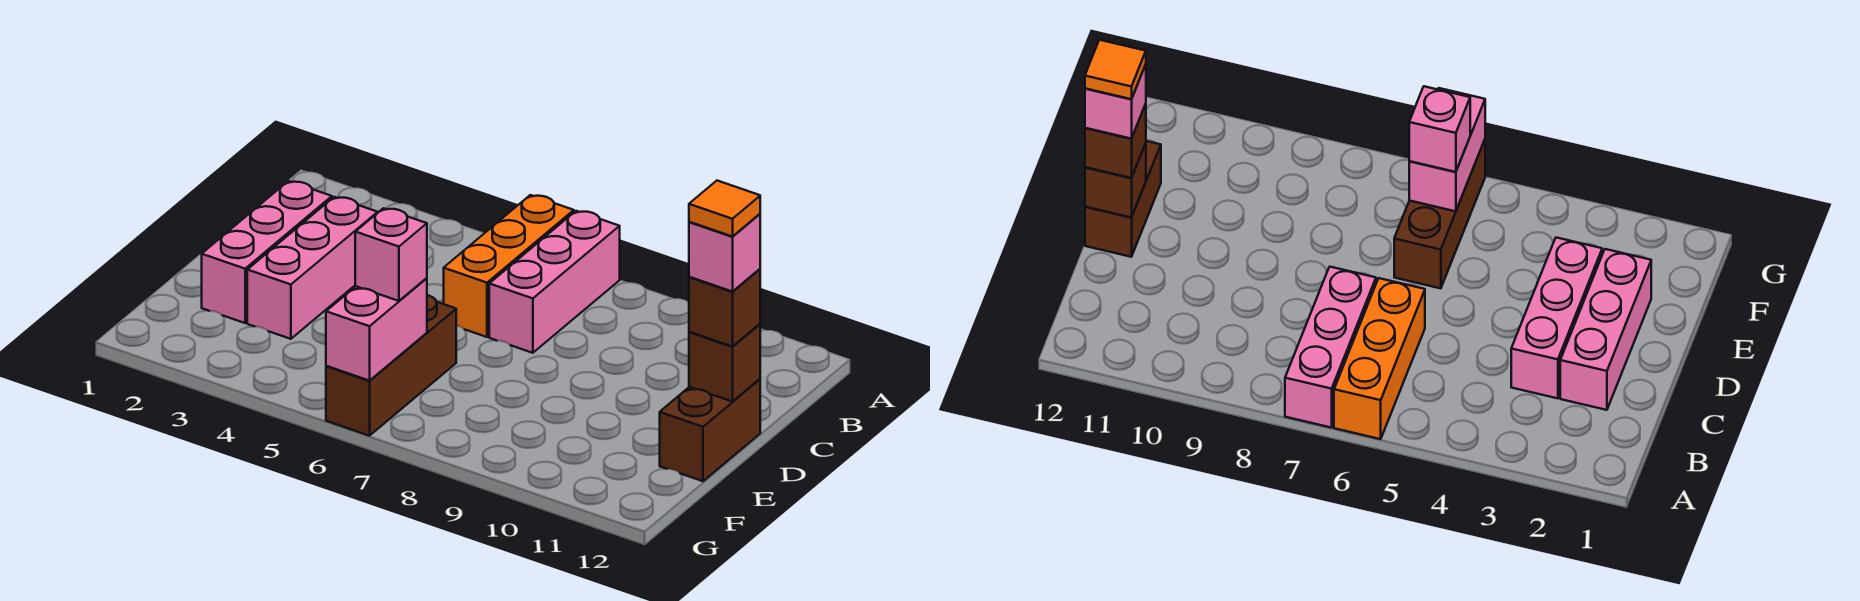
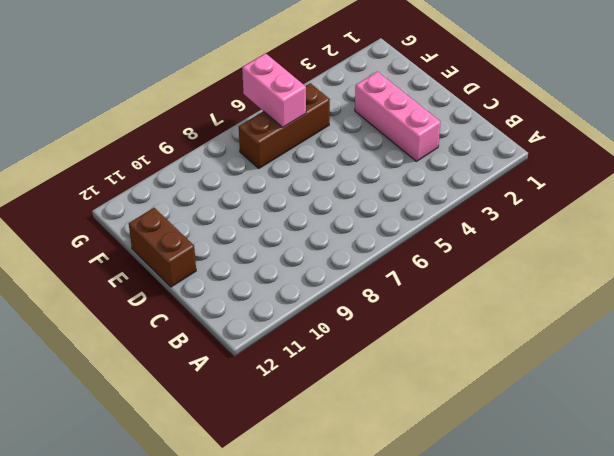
brown brick F5:F7 level 1 -> brown brick E6:G6 level 1
none -> orange brick A6:C6 level 1
none -> pink brick A7:C7 level 1
none -> pink brick C2:E2 level 1

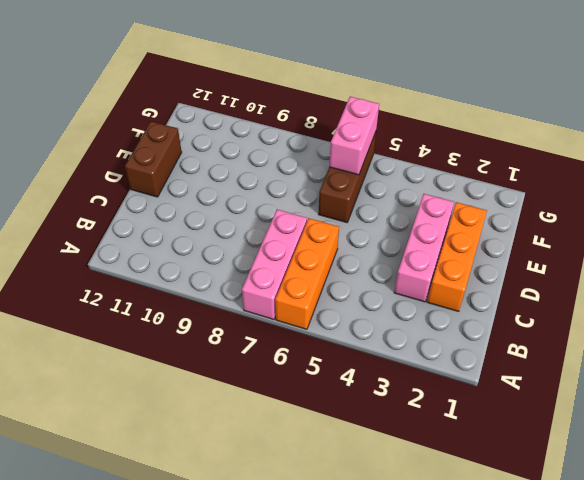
orange brick C2:E2 level 1 -> pink brick C2:E2 level 1
none -> brown brick D12 level 2
none -> brown brick D12 level 3
none -> pink brick F6 level 3

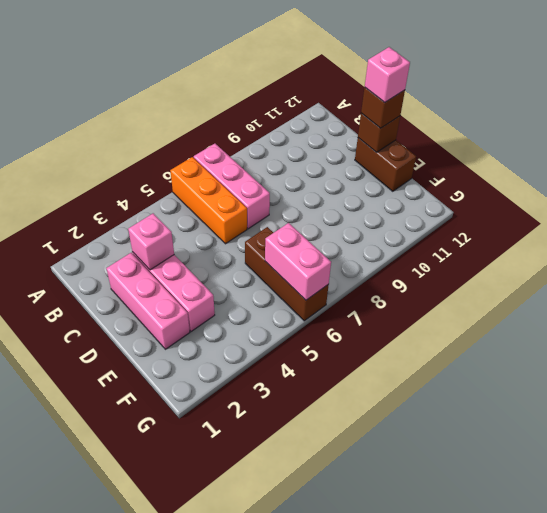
pink brick C3 level 2 -> pink brick F6 level 3
none -> orange tile D12 level 5

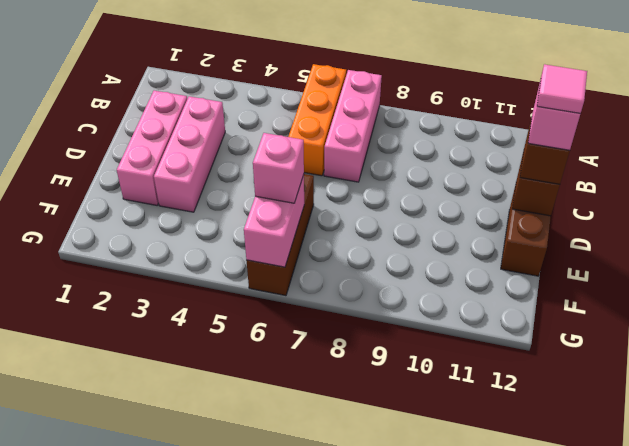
pink tile D12 level 5 -> orange tile D12 level 5

